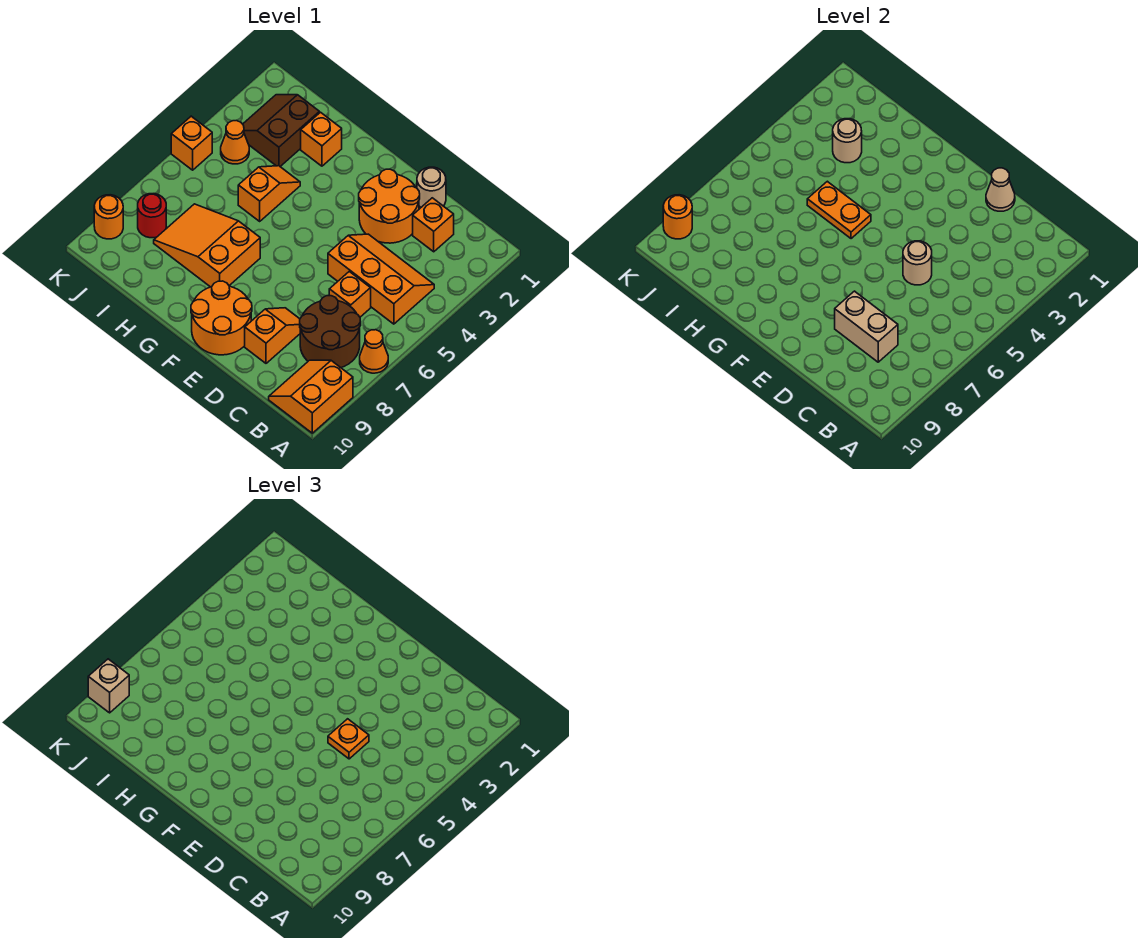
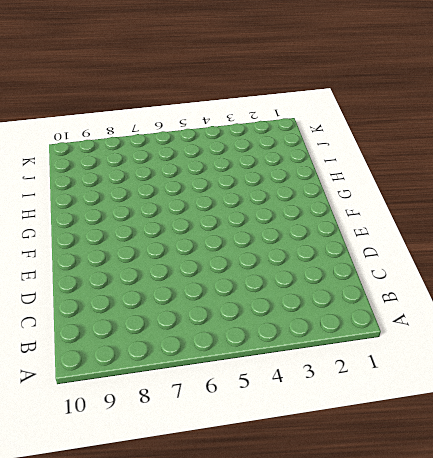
none -> orange cone A7 level 1
none -> orange slope A9:B10 level 1 top A
none -> orange slope B4:D5 level 1 top 5

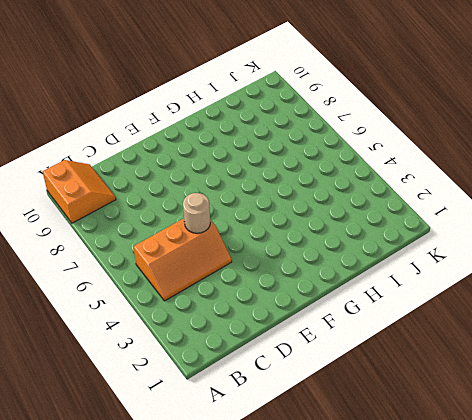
none -> orange cone A7 level 1
none -> brown round brick B7:C8 level 1
none -> orange brick C2 level 1

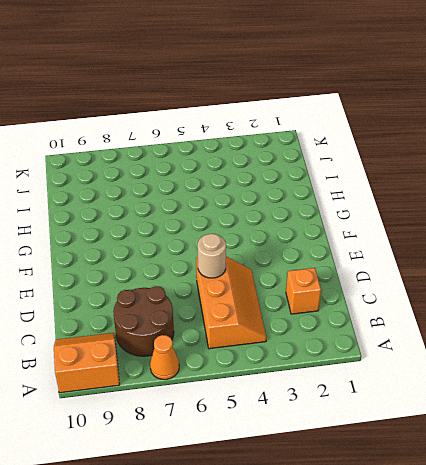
none -> orange brick C6 level 1
none -> tan round brick D1 level 1
none -> orange round brick D2:E3 level 1

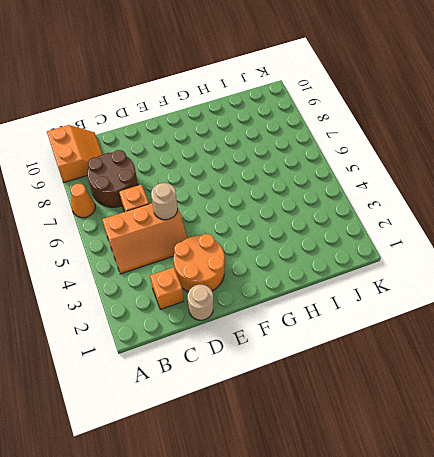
none -> orange slope D8:D9 level 1 top 9
none -> orange round brick E9:F10 level 1
none -> orange slope G7:I8 level 1 top G

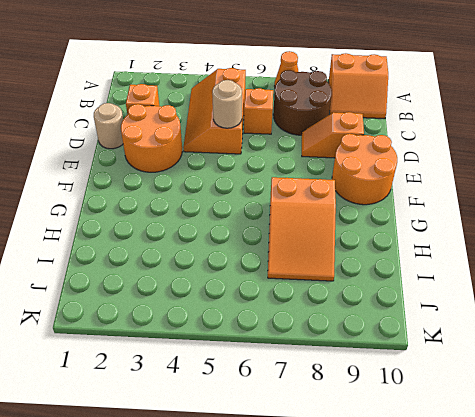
none -> orange brick H2 level 1
none -> orange slope H4:H5 level 1 top 5
none -> brown slope I2:J3 level 1 top I

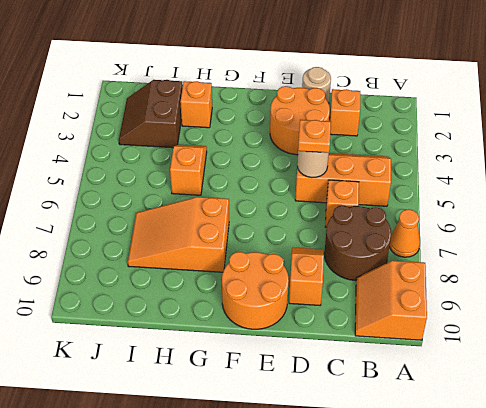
none -> orange cone J4 level 1
none -> red round brick J8 level 1
none -> orange brick K5 level 1

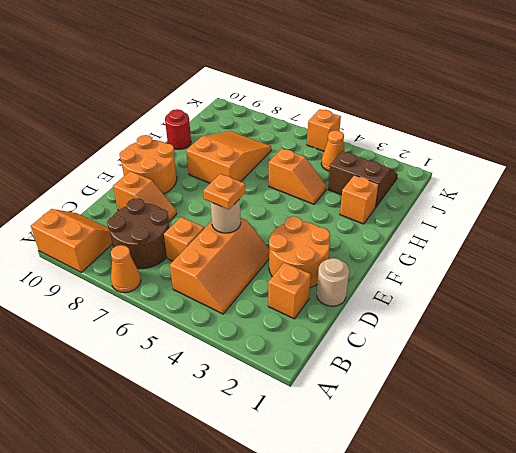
red round brick H10 level 1 -> red round brick J8 level 1
none -> orange round brick K9 level 1
none -> tan brick C8:D8 level 2
none -> tan cone D1 level 2

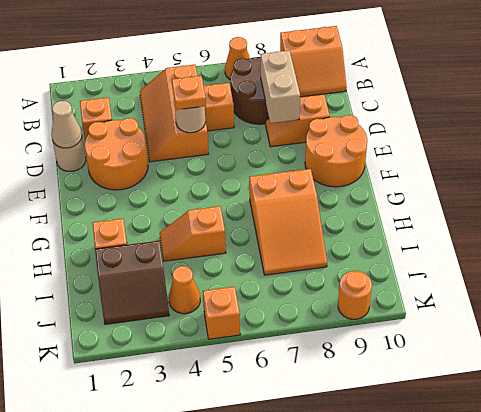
none -> red round brick J8 level 1
none -> orange plate G5:H5 level 2
none -> tan round brick I3 level 2

